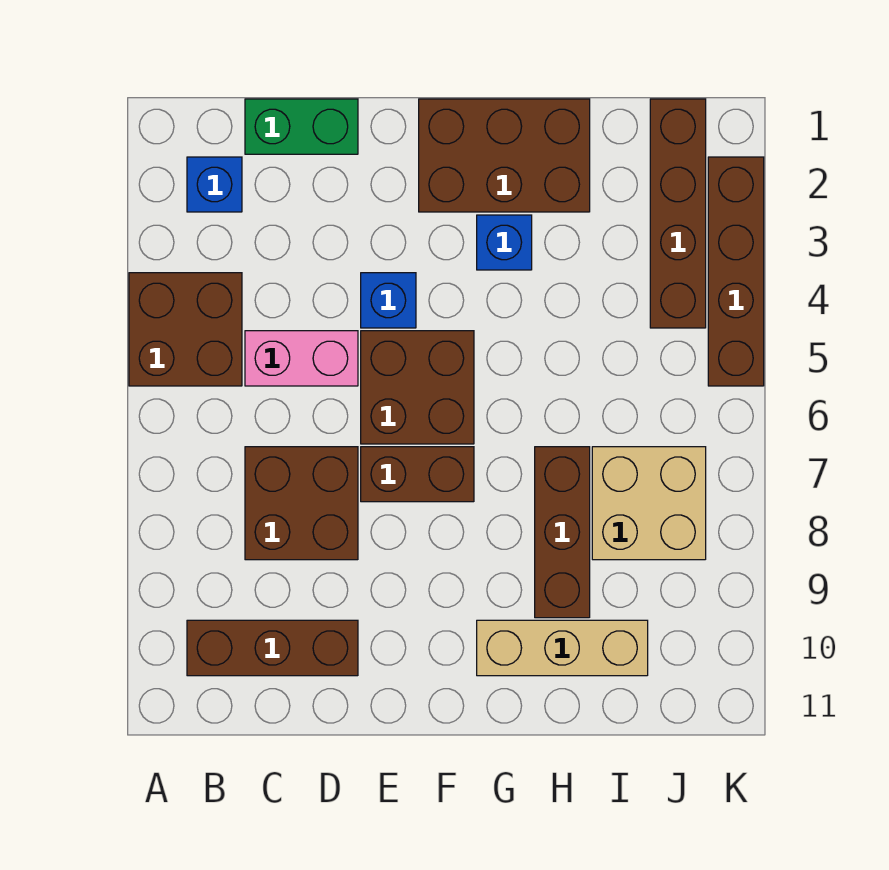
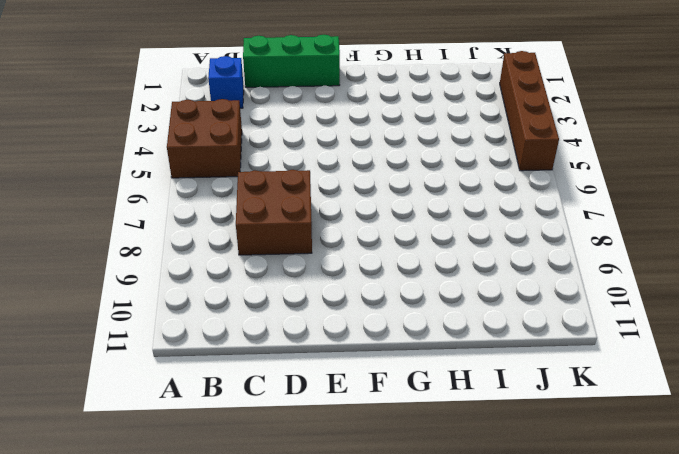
green brick C1:E1 level 1 -> green brick C1:D1 level 1
none -> brown brick B10:D10 level 1
none -> pink brick C5:D5 level 1
none -> blue brick E4 level 1

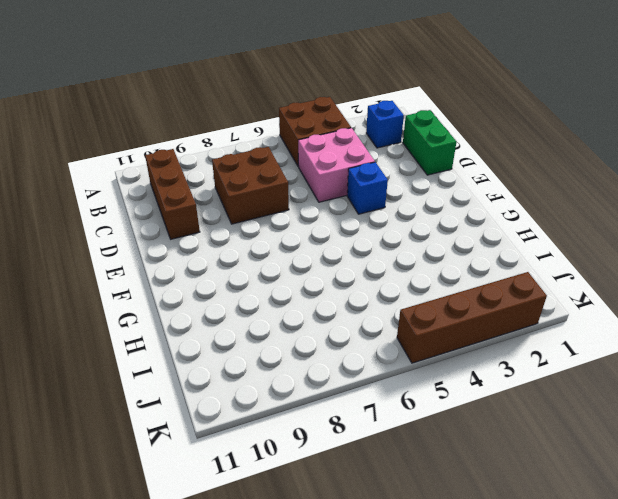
pink brick C4:D5 level 1 -> pink brick C5:D5 level 1
none -> brown brick E5:F6 level 1
none -> brown brick E7:F7 level 1
none -> brown brick F1:H2 level 1

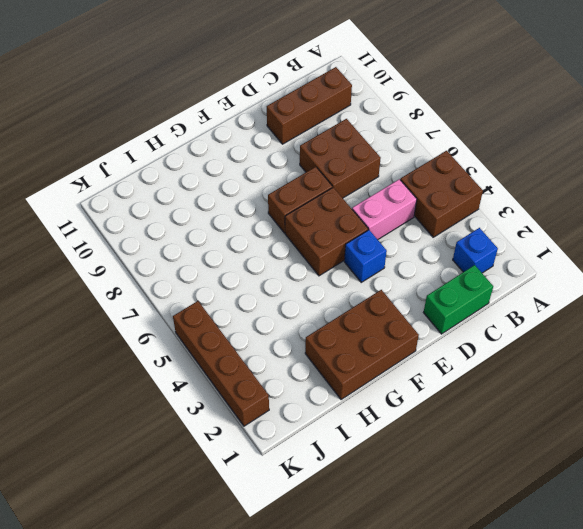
none -> blue brick G3 level 1
none -> tan brick G10:I10 level 1
none -> brown brick H7:H9 level 1

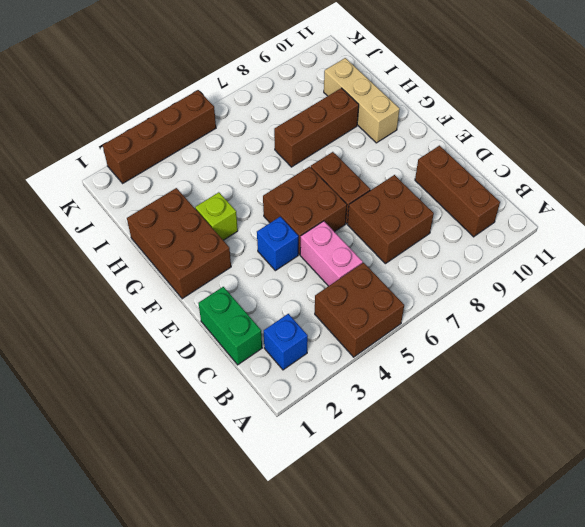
lime brick G3 level 1 -> blue brick G3 level 1
none -> tan brick I7:J8 level 1
none -> brown brick J1:J4 level 1

